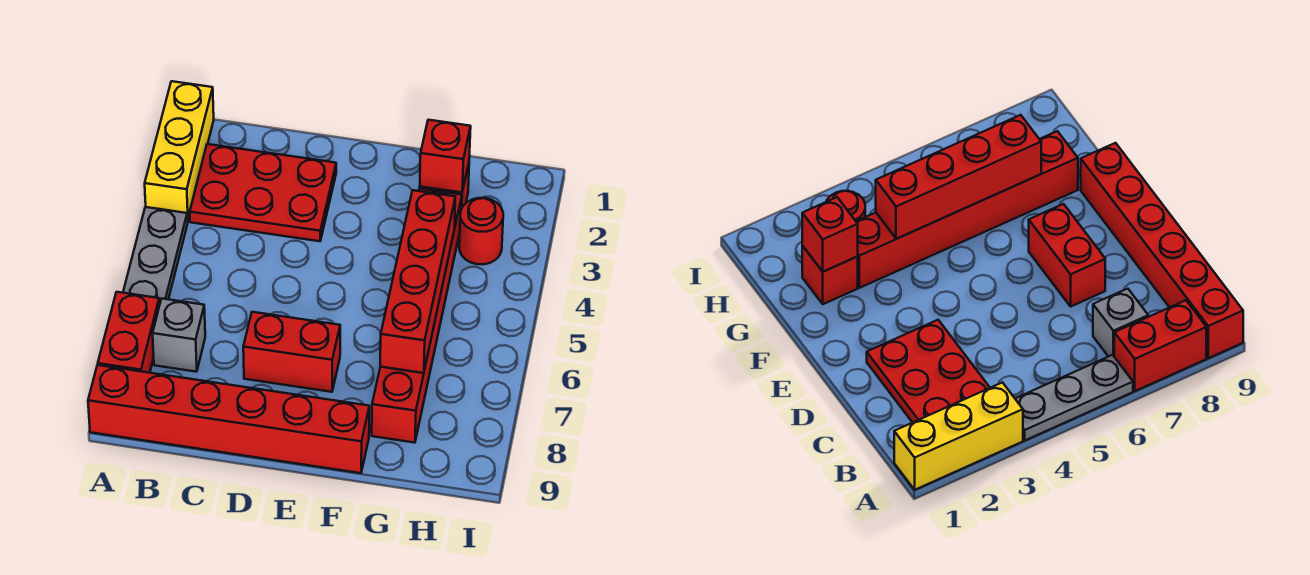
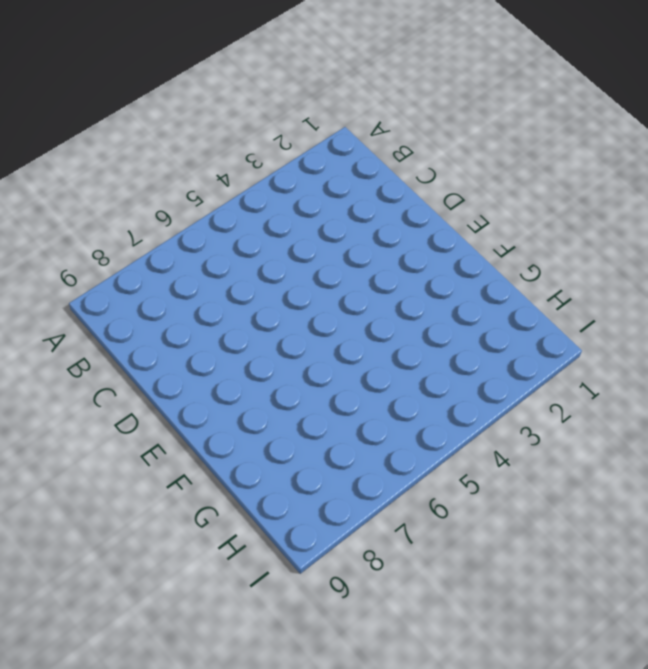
none -> yellow brick A1:A3 level 1
none -> grey plate A4:A6 level 1
none -> red brick A7:A8 level 1

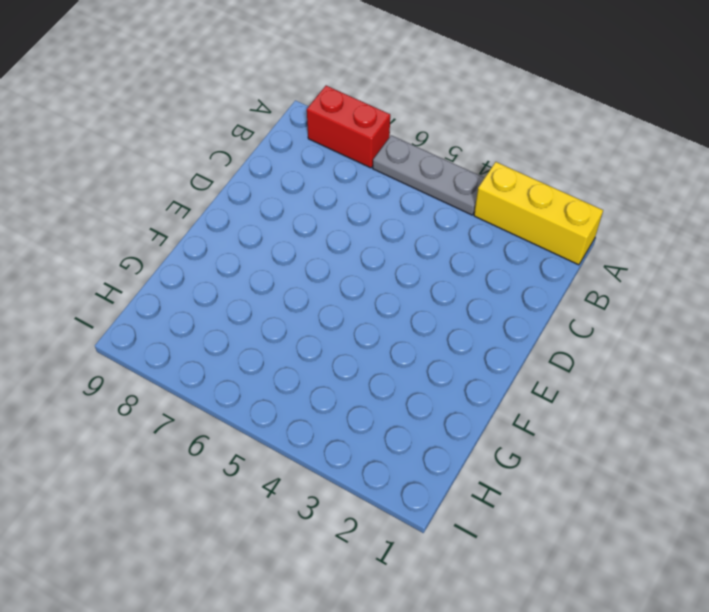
none -> red brick A9:F9 level 1
none -> red plate B2:D3 level 1
none -> grey brick B7 level 1

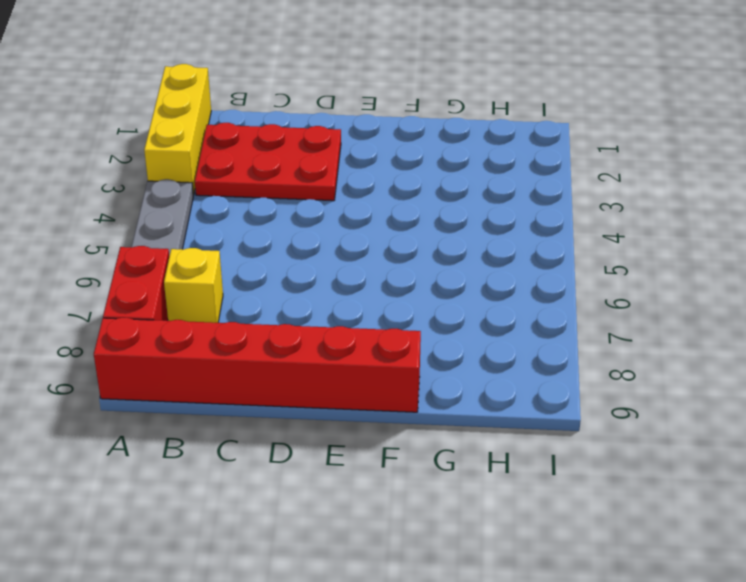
yellow brick B7 level 1 -> grey brick B7 level 1
none -> red brick D7:E7 level 1
none -> red brick G2 level 1
none -> red brick G3:G8 level 1

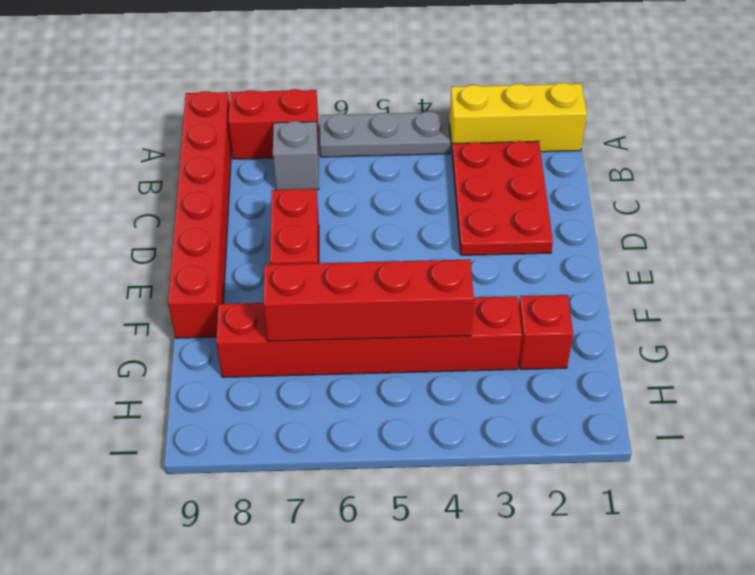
none -> red round brick H3 level 1
none -> red brick G2 level 2

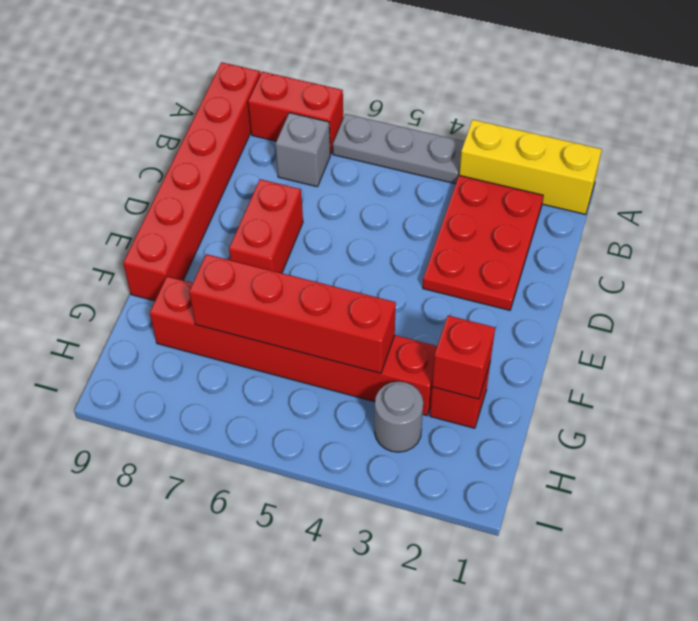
grey round brick H3 level 1 -> red round brick H3 level 1

